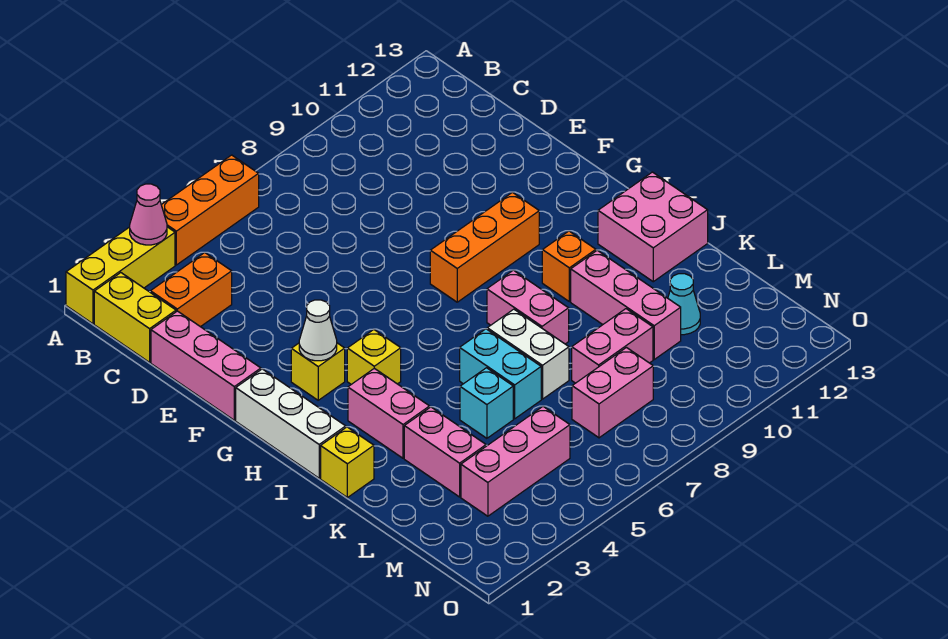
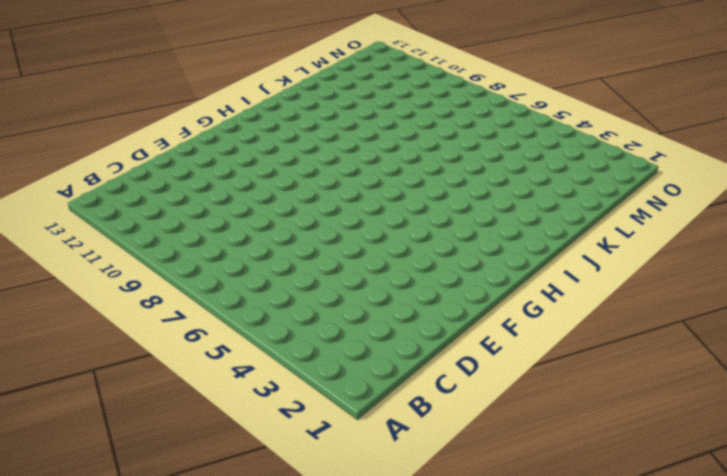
none -> yellow brick A1:A3 level 1
none -> orange brick A4:A6 level 1
none -> yellow brick B1:C1 level 1

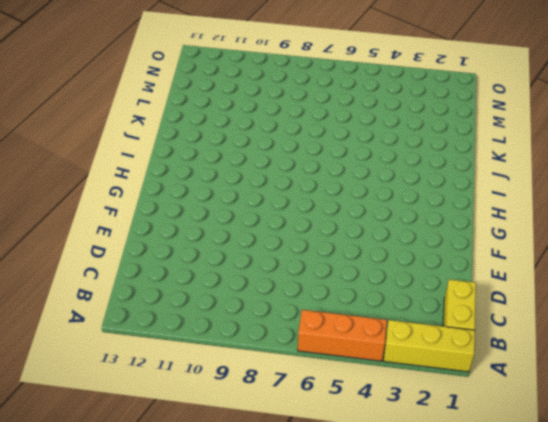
none -> orange brick C2:C3 level 1
none -> pink brick D1:F1 level 1
none -> white brick G1:I1 level 1

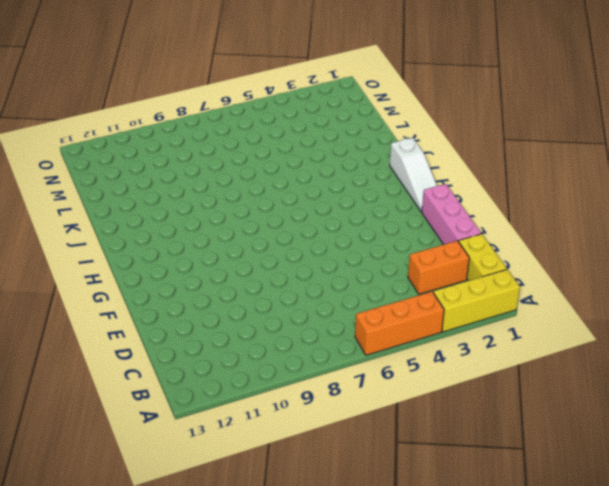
white slope G1:I1 level 1 top I -> white brick G1:I1 level 1
none -> yellow brick G3 level 1
none -> orange brick G8:G10 level 1
none -> yellow brick H4 level 1

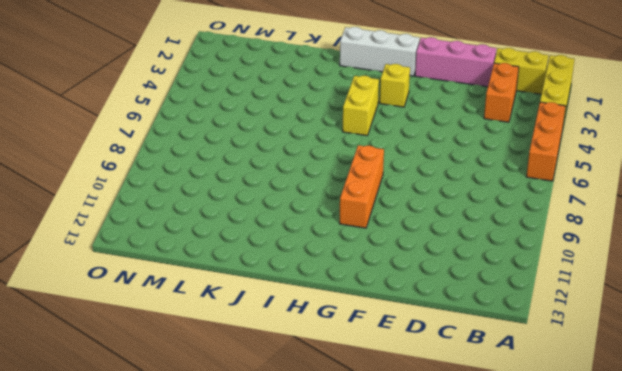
yellow brick H4:H5 level 1 -> yellow brick H4 level 1
none -> pink brick I3:J3 level 1
none -> pink brick I8:J8 level 1
none -> orange brick I10 level 1

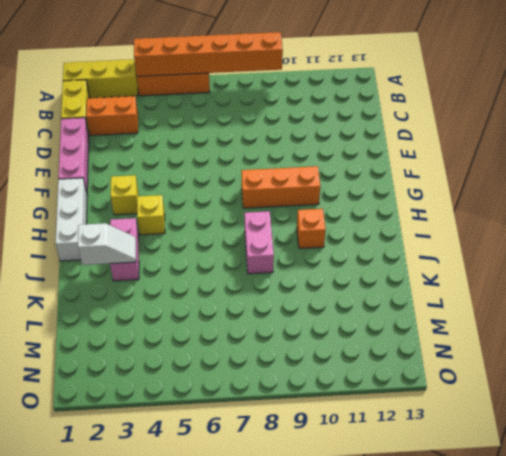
orange brick A4:A9 level 2 -> none
white slope J2:J3 level 2 top 2 -> none
none -> pink brick I12:J13 level 1
none -> yellow brick J1 level 1
none -> cyan brick J6:K6 level 1

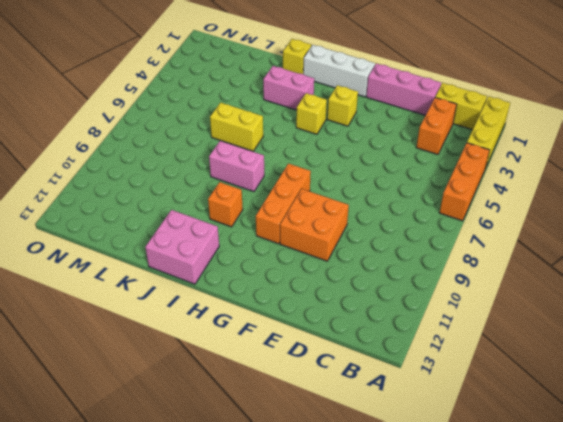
orange brick E9:F10 level 1 -> none
yellow brick J6:K6 level 1 -> cyan brick J6:K6 level 1
none -> white brick J7:K7 level 1
none -> pink brick J10:L10 level 1
none -> pink brick K3:L3 level 1

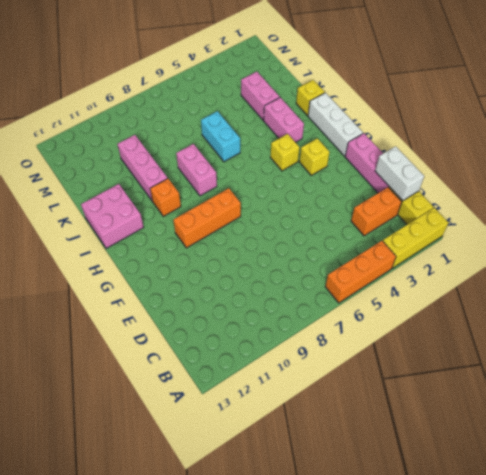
white brick C1:D1 level 2 -> white brick J7:K7 level 1
none -> cyan brick K5 level 1
none -> pink brick L8:L9 level 1
none -> cyan cone L11 level 1

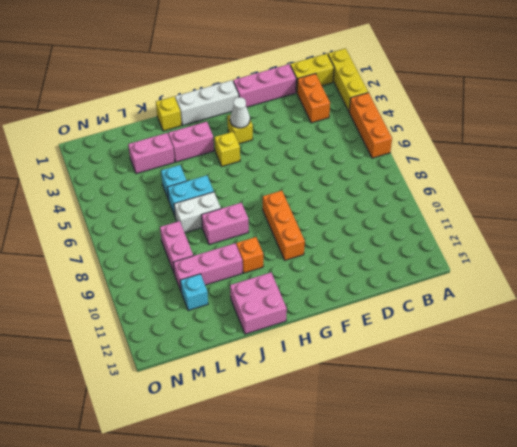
cyan brick L11 level 1 -> cyan cone L11 level 1
none -> pink brick M3:M5 level 1
none -> pink brick M7:M8 level 1
none -> pink cone A3 level 2

